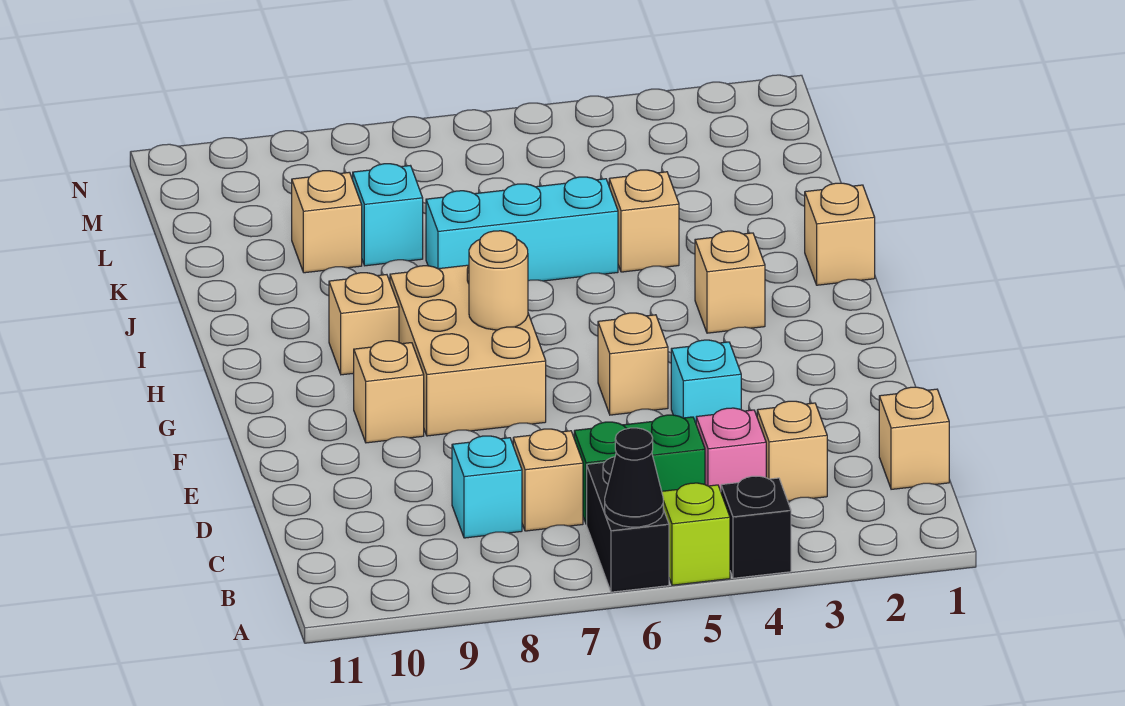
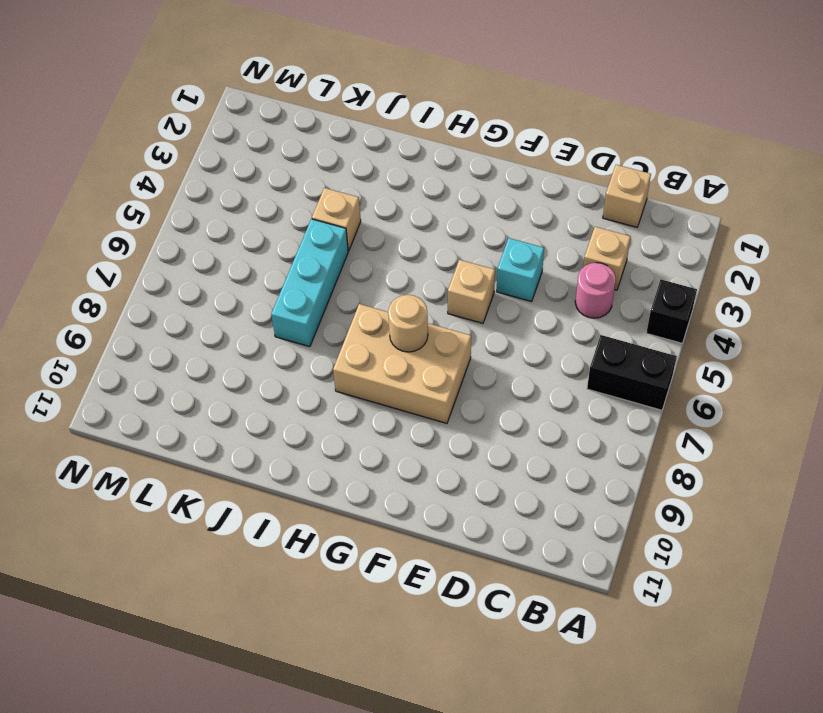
pink round brick C4 level 1 -> pink brick C4 level 1
none -> lime brick A5 level 1
none -> green brick C5:C6 level 1
none -> tan brick C7 level 1

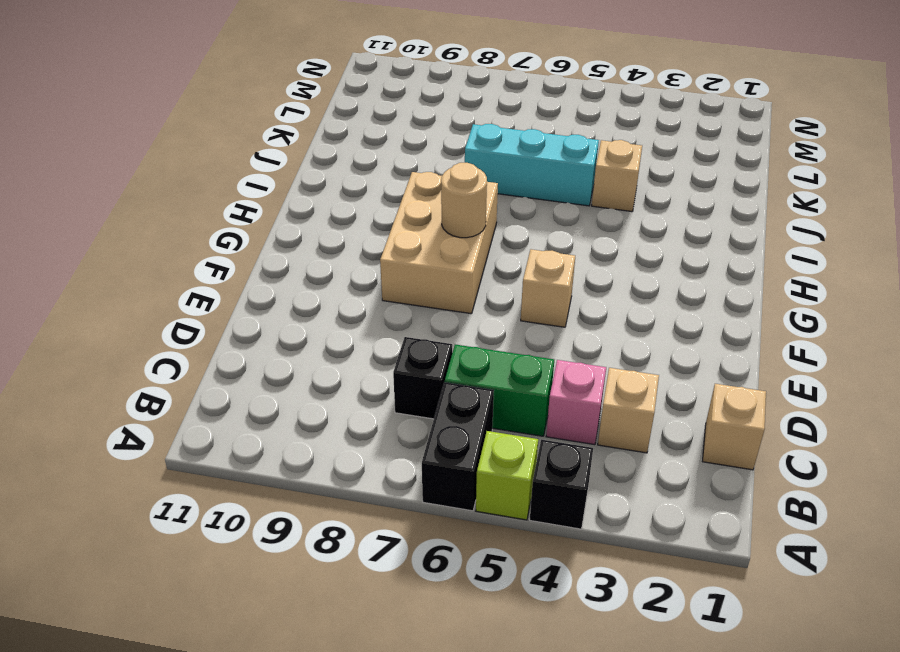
black brick C7 level 1 -> tan brick C7 level 1
none -> cyan brick C8 level 1
none -> cyan brick E4 level 1
none -> tan brick F9 level 1

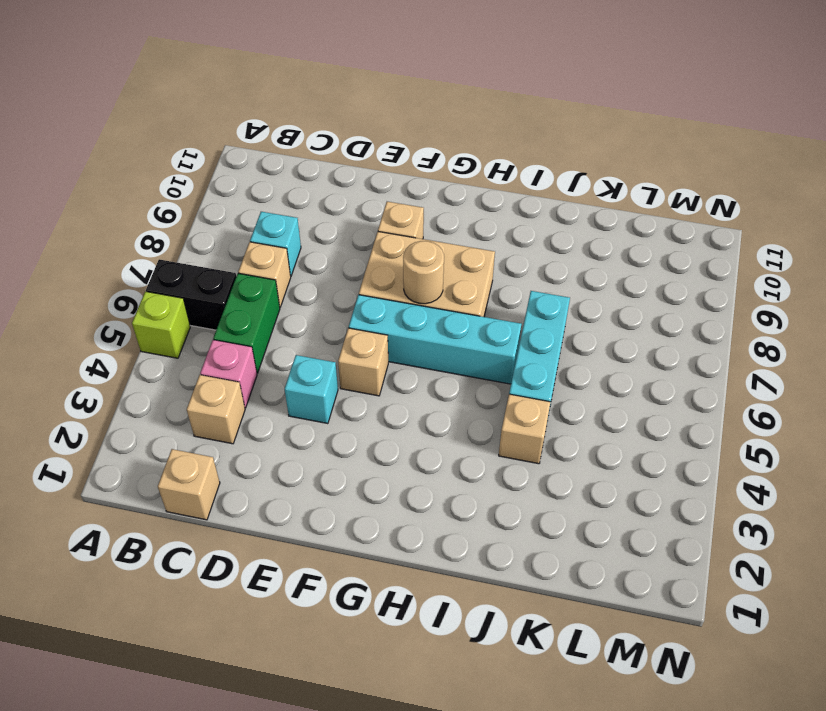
cyan brick F6:I6 level 1 -> none
none -> black brick A4 level 1
none -> tan brick H3 level 1
none -> tan brick H9 level 1

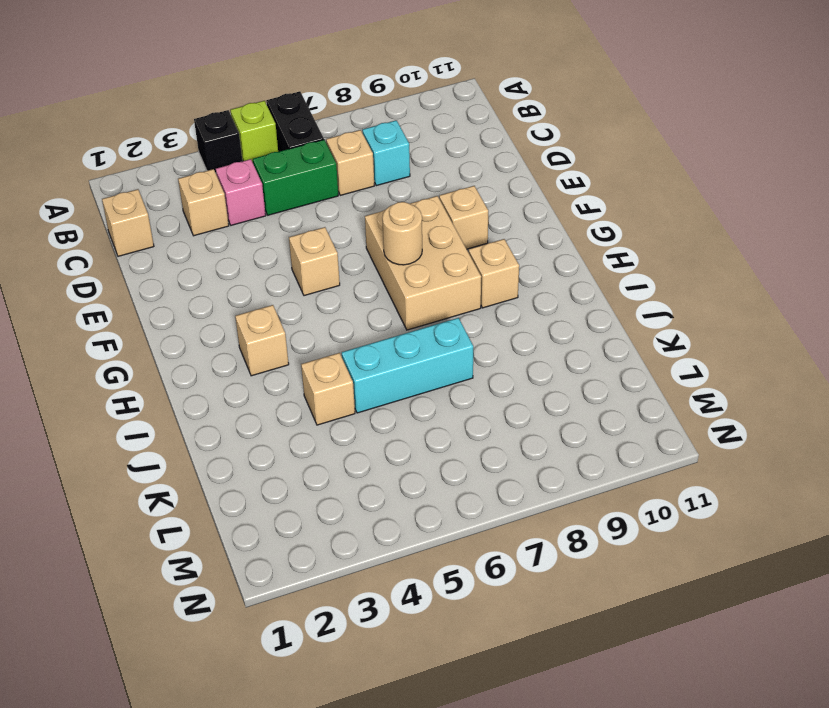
none -> cyan brick E4 level 1
none -> tan brick I1 level 1
none -> cyan brick K8 level 1

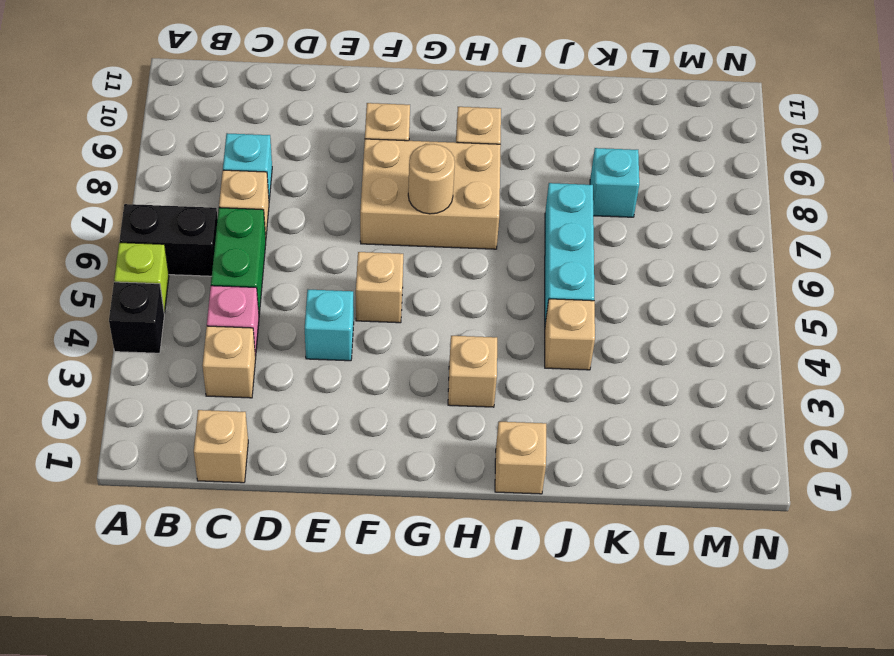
none -> tan brick K9 level 1
none -> black cone A6 level 2

